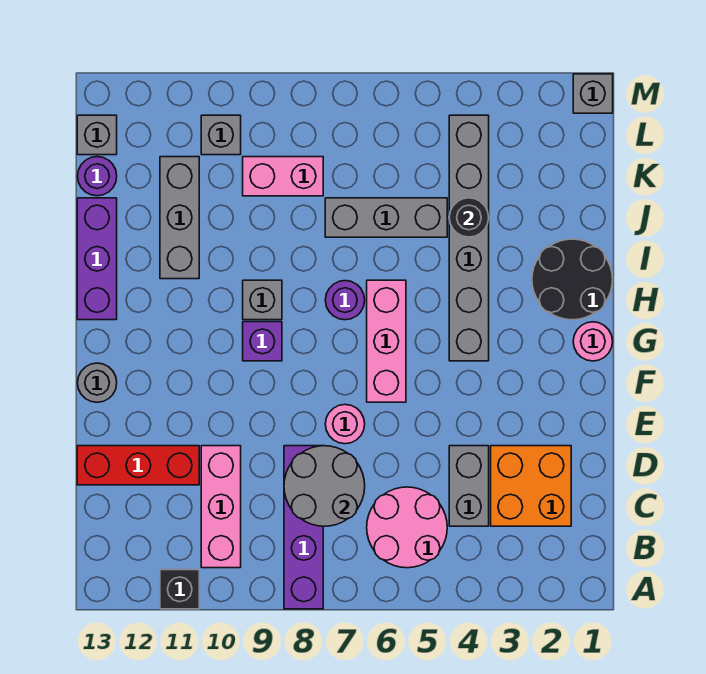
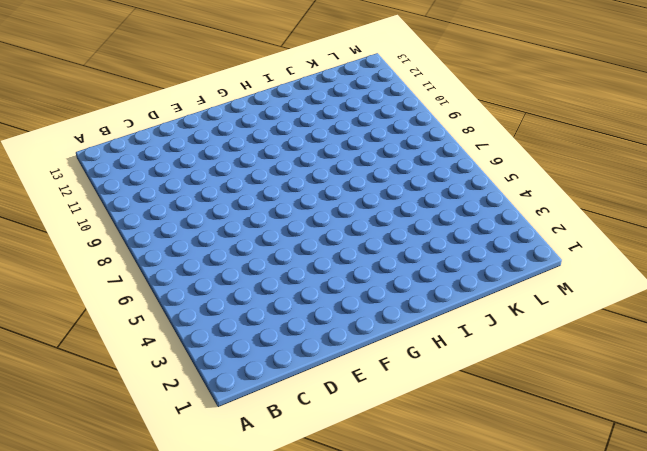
none -> purple brick A8:D8 level 1
none -> black brick A11 level 1
none -> pink round brick B5:C6 level 1

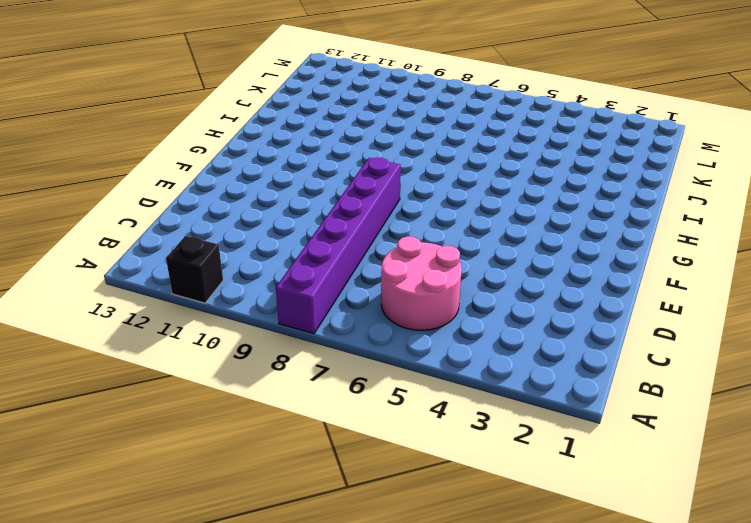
purple brick A8:F8 level 1 -> purple brick A8:D8 level 1
none -> pink brick B10:D10 level 1
none -> orange brick C2:D3 level 1
none -> grey brick C4:D4 level 1

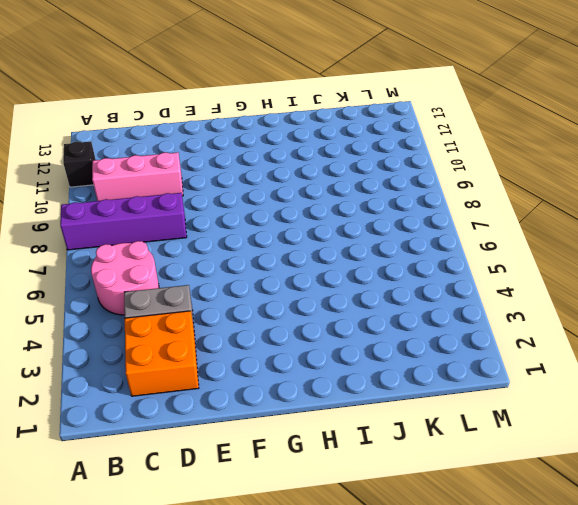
none -> red brick D11:D13 level 1
none -> pink round brick E7 level 1
none -> pink brick F6:H6 level 1

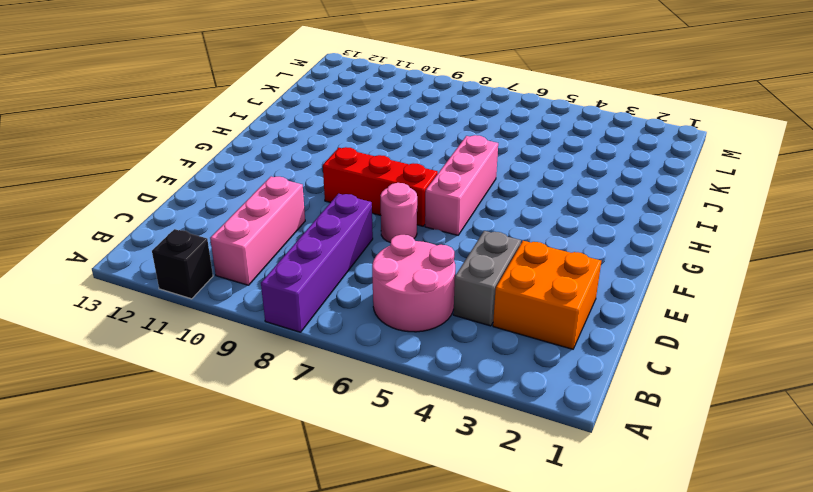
red brick F7:F9 level 1 -> red brick D11:D13 level 1
none -> grey round brick F13 level 1
none -> pink round brick G1 level 1
none -> grey brick G4:L4 level 1

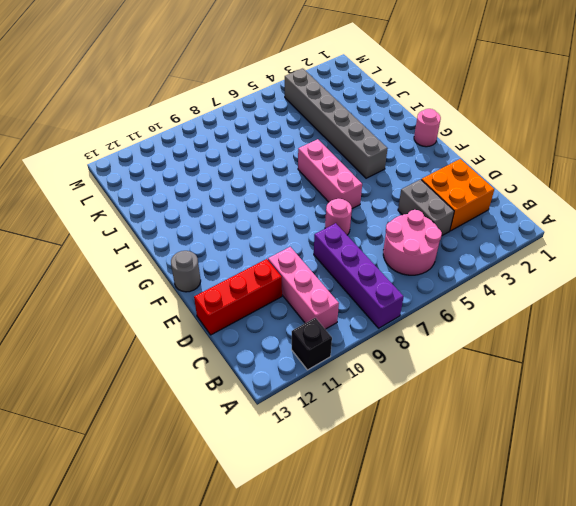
none -> purple brick G9 level 1
none -> black round brick H1:I2 level 1
none -> purple round brick H7 level 1

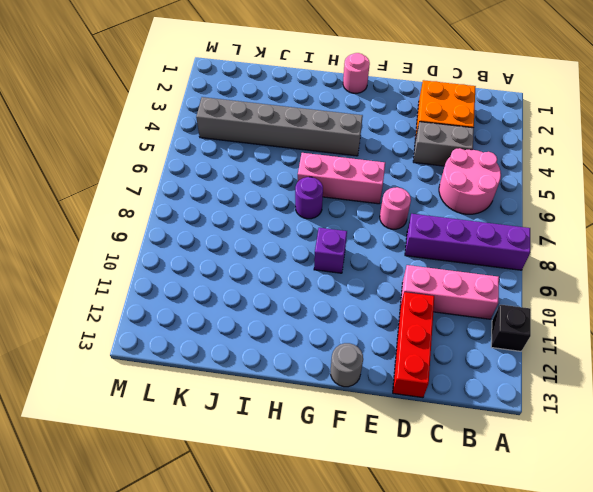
none -> black round brick H1:I2 level 1
none -> grey brick H9 level 1
none -> purple brick H13:J13 level 1

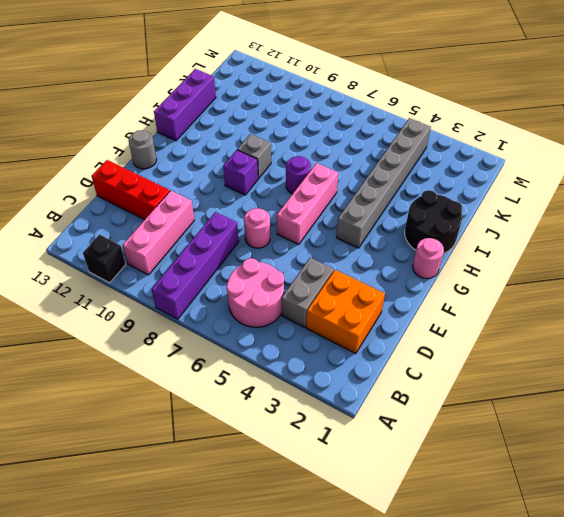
none -> grey brick I11:K11 level 1
none -> grey brick J5:J7 level 1
none -> pink brick K8:K9 level 1

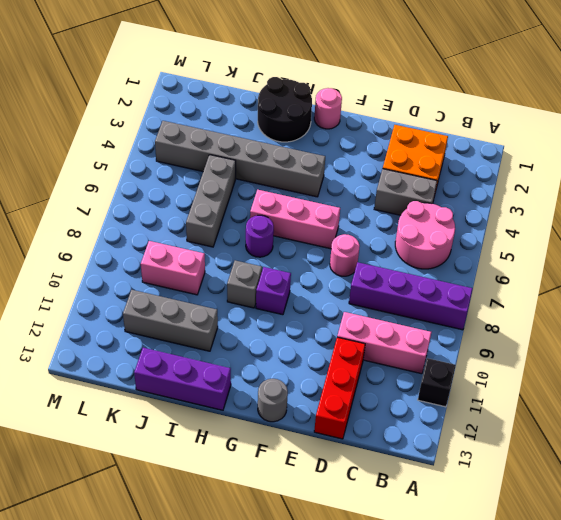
pink brick J9:K9 level 1 -> pink brick K8:K9 level 1
none -> purple round brick K13 level 1
none -> grey brick L10 level 1
none -> grey brick L13 level 1

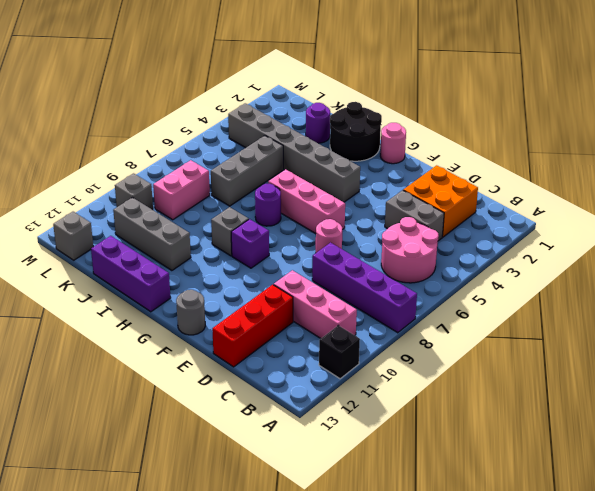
purple round brick J2 level 1 -> purple round brick K13 level 1
none -> grey brick M1 level 1
none -> grey round brick C7:D8 level 2
none -> black round brick J4 level 2

